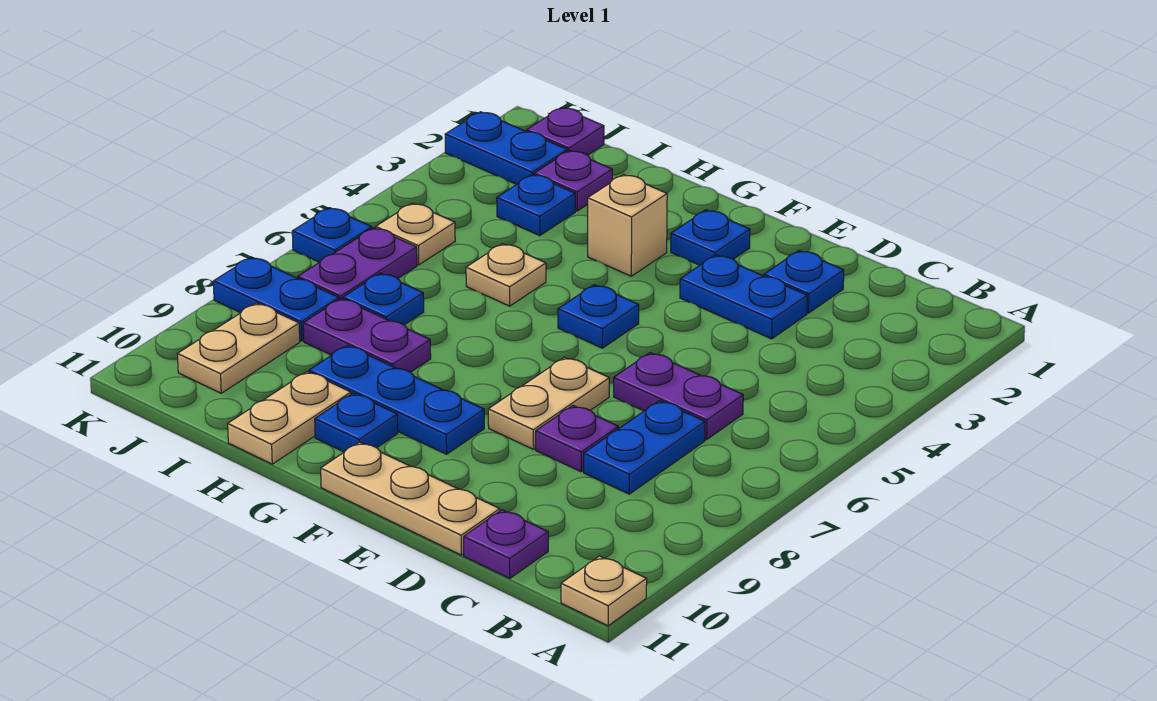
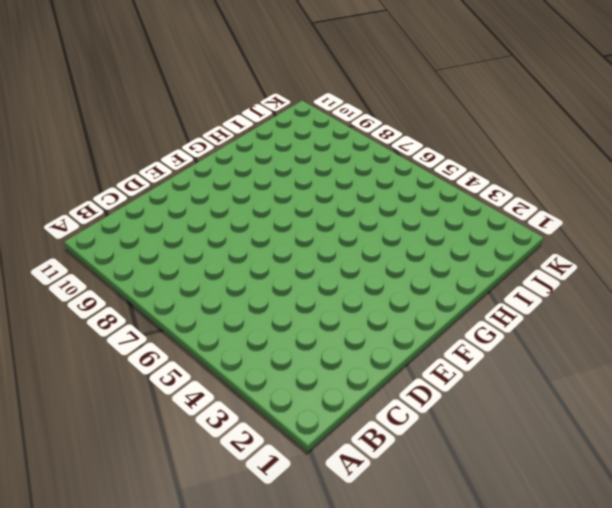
none -> tan plate A11 level 1
none -> purple plate C6:D6 level 1
none -> blue plate C7:C8 level 1

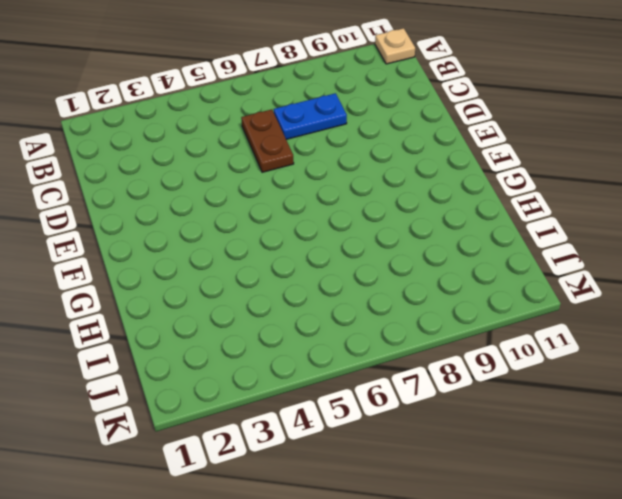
brown plate C6:D6 level 1 -> purple plate C6:D6 level 1
none -> purple plate C11 level 1
none -> blue plate D2 level 1
none -> blue plate D3:E3 level 1

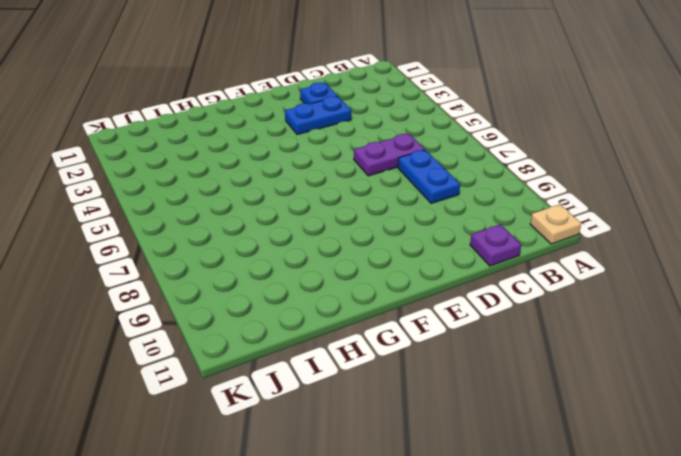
none -> purple plate D8 level 1
none -> tan plate D11:F11 level 1
none -> tan plate E7:E8 level 1

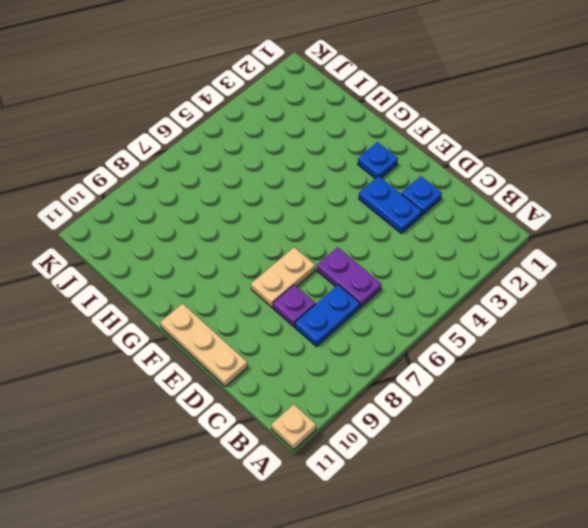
none -> purple plate C11 level 1
none -> blue plate F5 level 1
none -> blue plate F9:H9 level 1

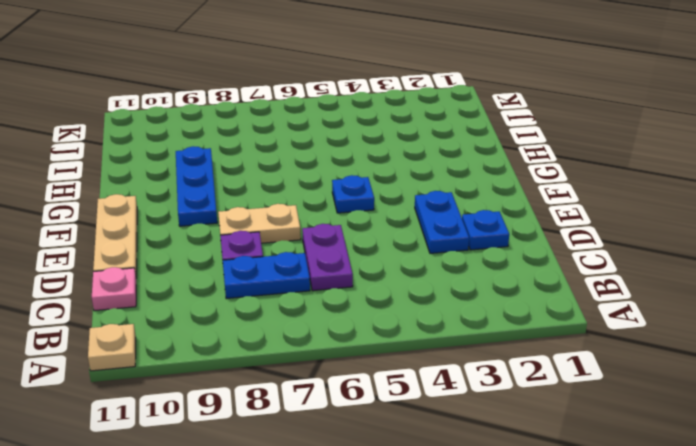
pink plate C11 level 1 -> purple plate C11 level 1
none -> blue plate F2 level 1
none -> tan brick G3 level 1
none -> blue plate G10 level 1

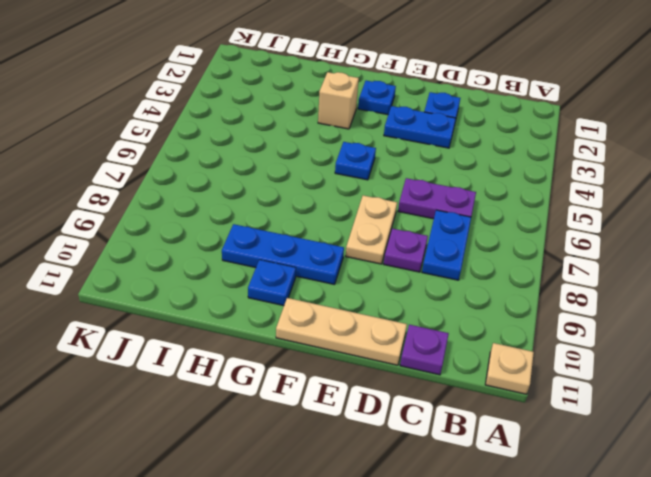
none -> tan plate H5 level 1
none -> purple plate H8:I8 level 1
none -> tan plate H10:H11 level 1

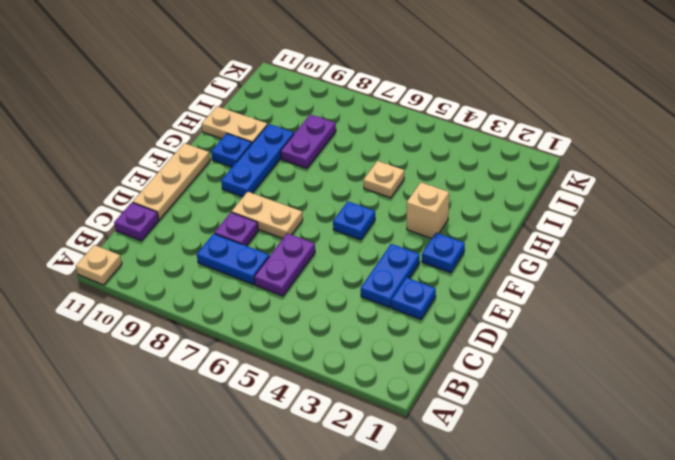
none -> purple plate I2 level 1
none -> blue plate I3 level 1
none -> blue plate I7 level 1

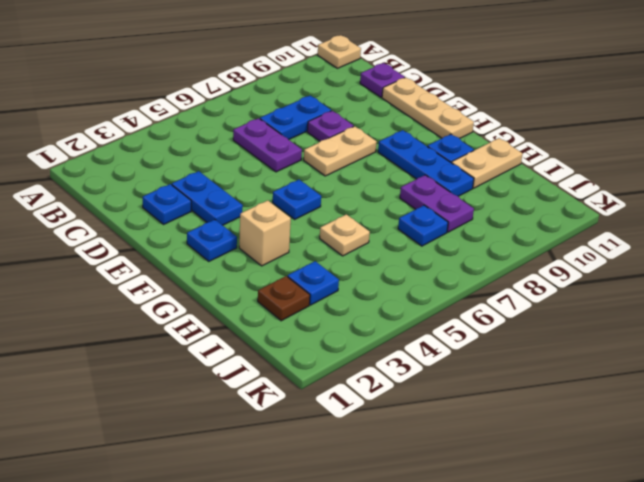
brown plate I2 level 1 -> purple plate I2 level 1
none -> purple plate J1 level 1
none -> blue plate J2:K2 level 1
none -> tan plate J5 level 1

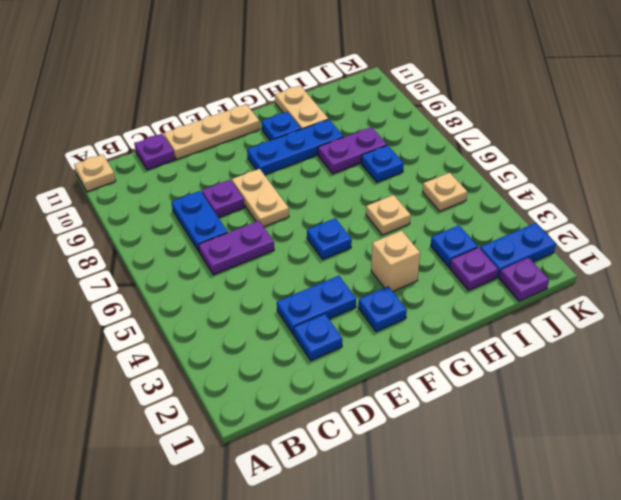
none -> purple plate J6:J7 level 1
none -> blue plate J8:K8 level 1
none -> tan plate J9:J10 level 1

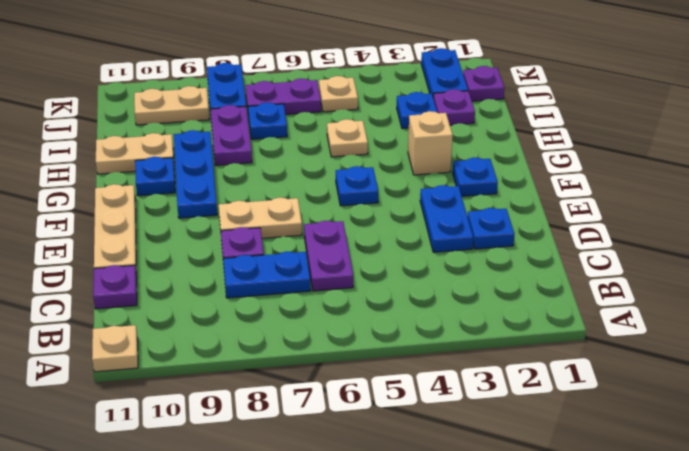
none -> blue plate K6 level 1

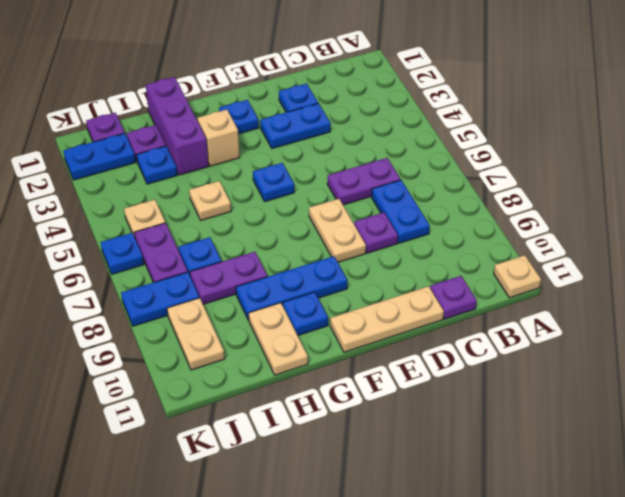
purple brick H1:H3 level 1 -> none

